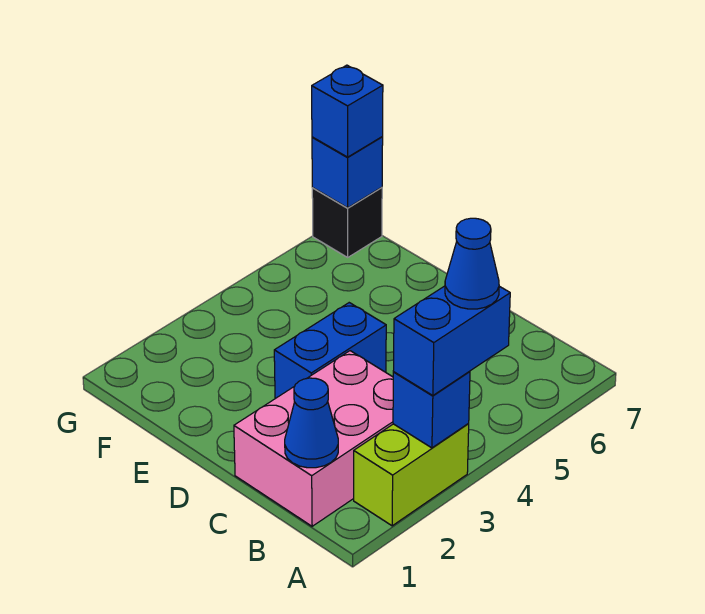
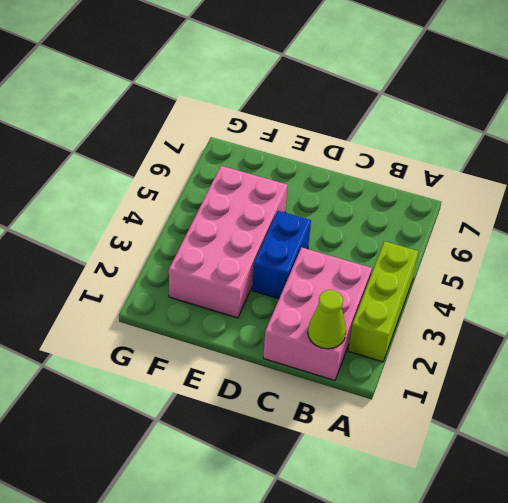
lime brick A2:A4 level 1 -> lime brick A2:A3 level 1
lime cone B1 level 2 -> blue cone B1 level 2
pink brick E2:F5 level 1 -> none
none -> black brick G7 level 1
none -> blue brick A3 level 2

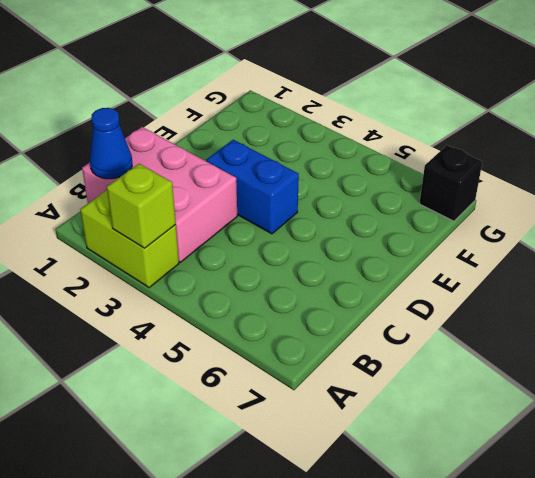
lime brick A3 level 2 -> blue brick A3 level 2
none -> blue brick G7 level 2
none -> blue brick A3:A4 level 3

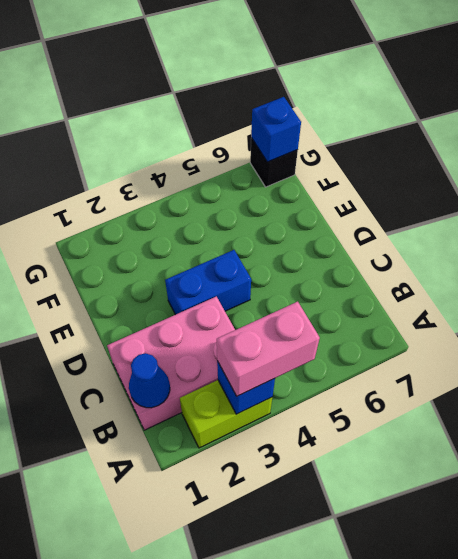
pink brick A3:A4 level 3 -> blue brick A3:A4 level 3
none -> blue brick G7 level 3
none -> blue cone A4 level 4

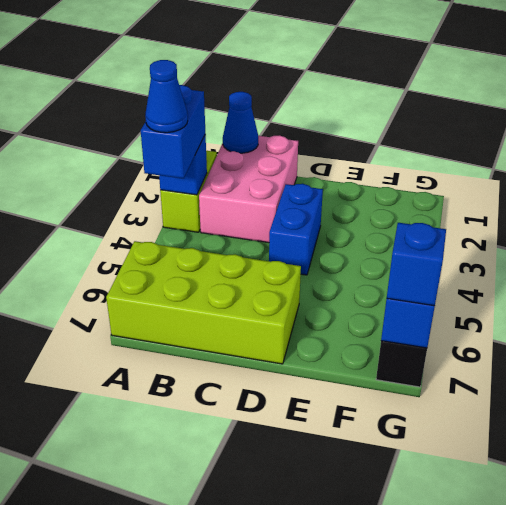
lime brick A6:D7 level 1 -> none

